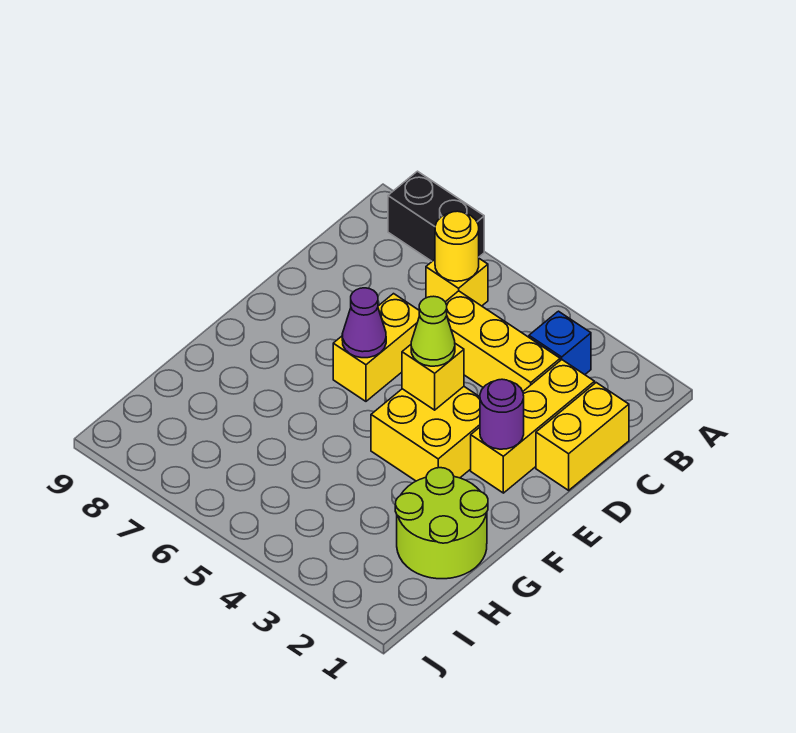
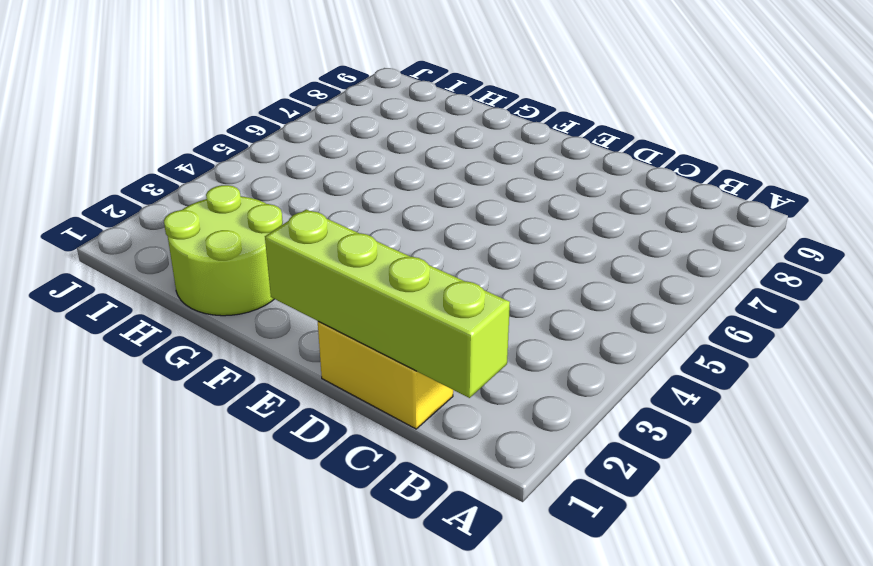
lime brick B1:E1 level 2 -> none
none -> black brick A7:A8 level 1
none -> blue brick B3 level 1
none -> yellow brick B6 level 1

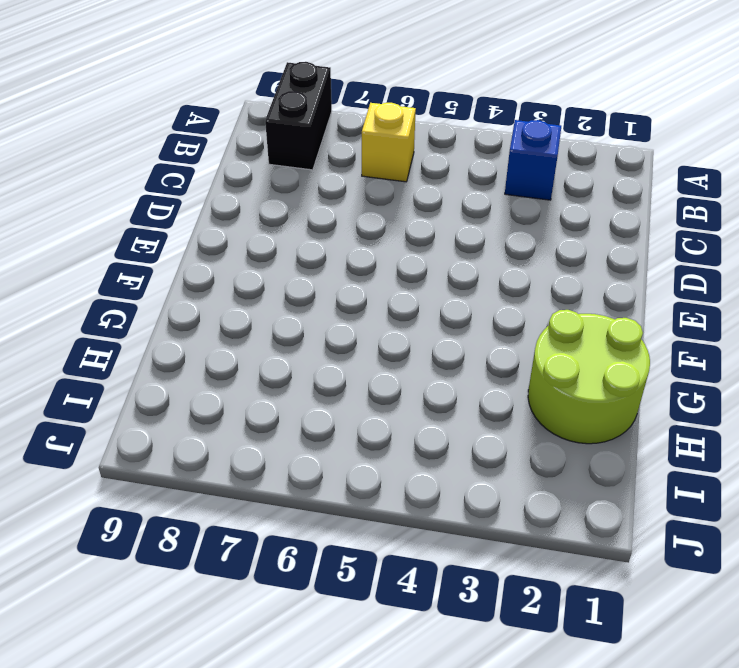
black brick A8:B8 level 1 -> black brick A7:A8 level 1
none -> yellow brick C1:D1 level 1
none -> yellow brick C2:E2 level 1
none -> yellow brick C3:C5 level 1

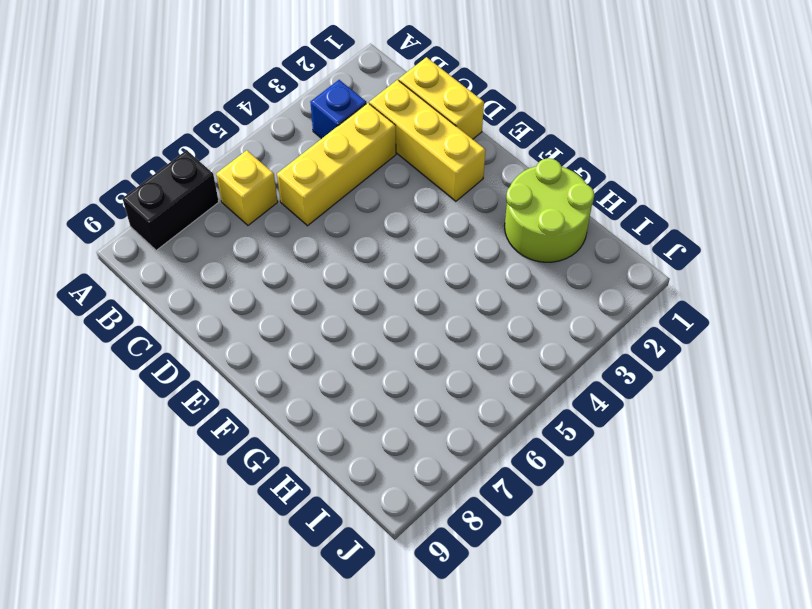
none -> yellow brick D6:E6 level 1
none -> yellow brick E3:F4 level 1
none -> yellow round brick B6 level 2

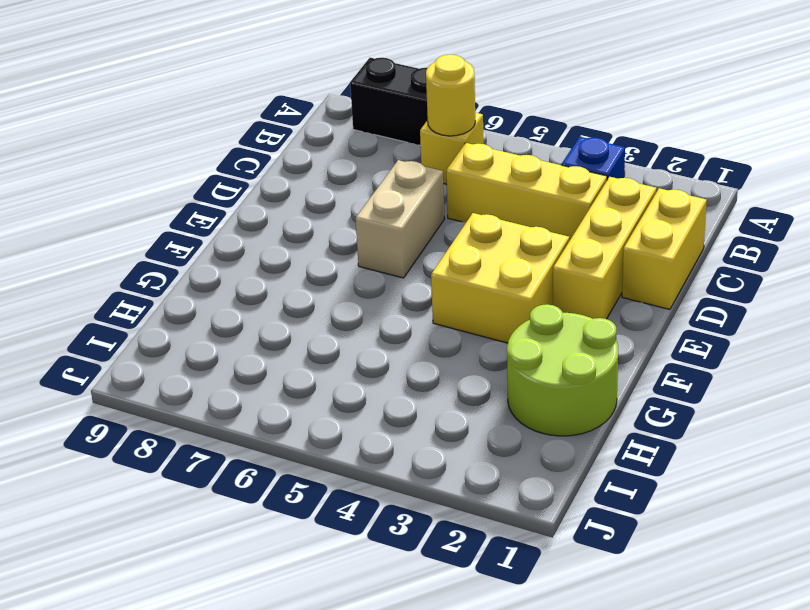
tan brick D6:E6 level 1 -> yellow brick D6:E6 level 1
none -> purple round brick E2 level 2
none -> yellow brick E4 level 2
none -> purple cone E6 level 2

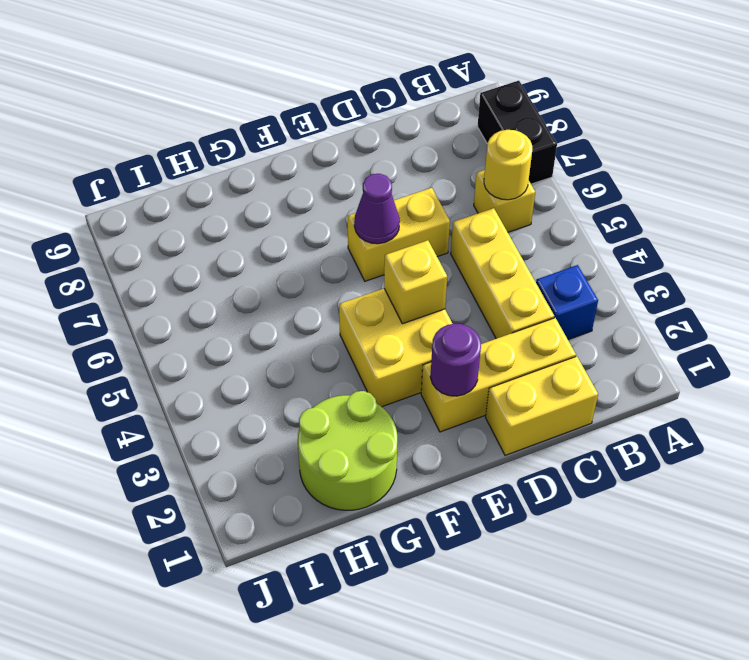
none -> lime cone E4 level 3

